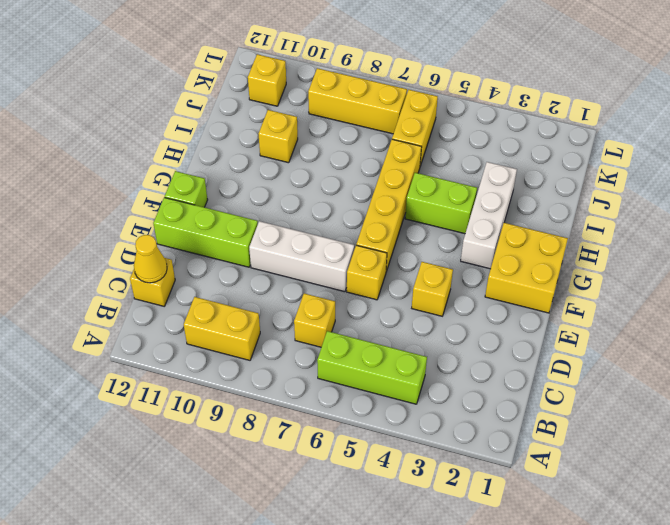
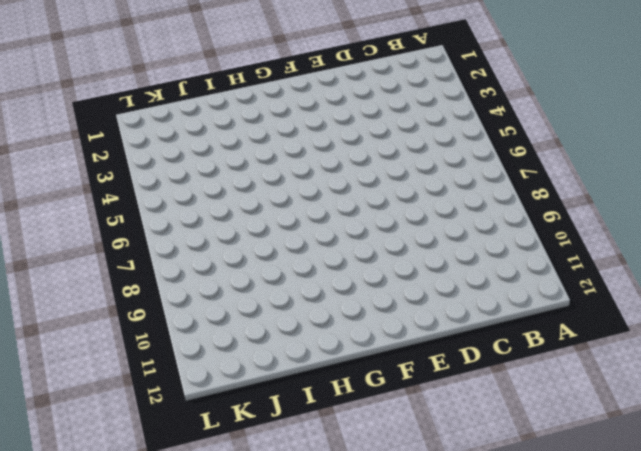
none -> lime brick B4:B6 level 1
none -> yellow brick B9:B10 level 1
none -> yellow brick C7 level 1

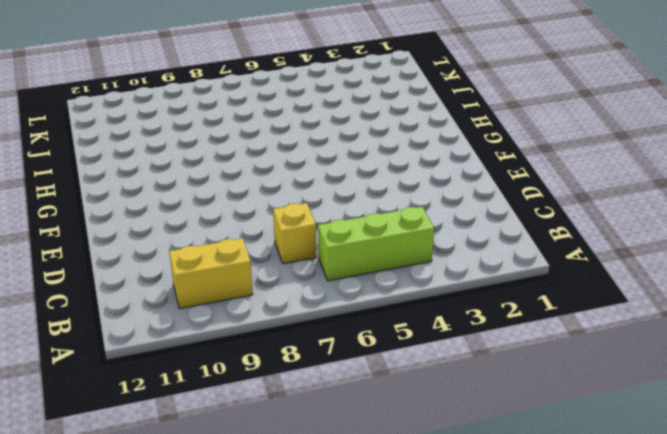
none -> yellow brick C12 level 1
none -> yellow brick E4 level 1
none -> yellow brick E6 level 1

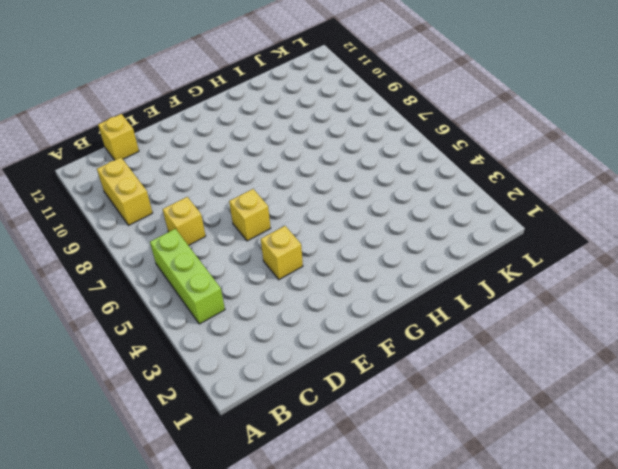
none -> white brick E7:E9 level 1
none -> lime brick E10:E12 level 1
none -> yellow brick F1:G2 level 1

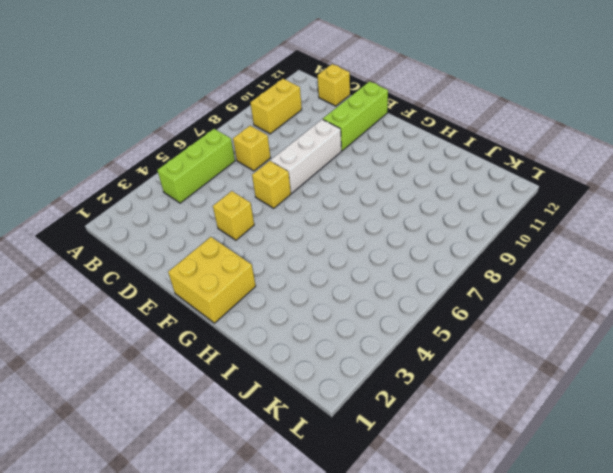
none -> yellow brick F6:I6 level 1
none -> lime brick F12 level 1
none -> white brick G3:I3 level 1

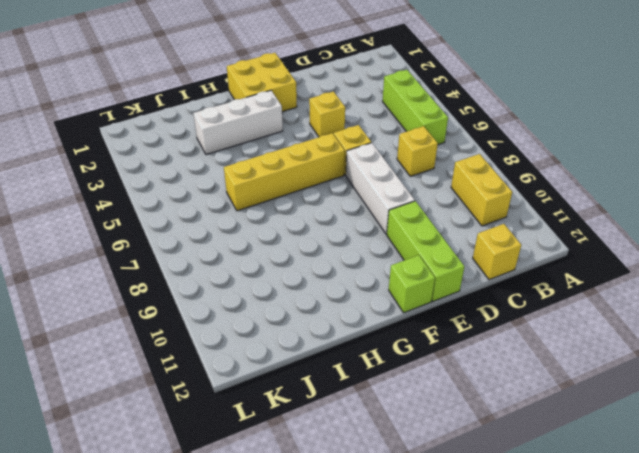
none -> lime brick H4:H5 level 1
none -> yellow brick I10 level 1
none -> yellow brick J6:K6 level 1

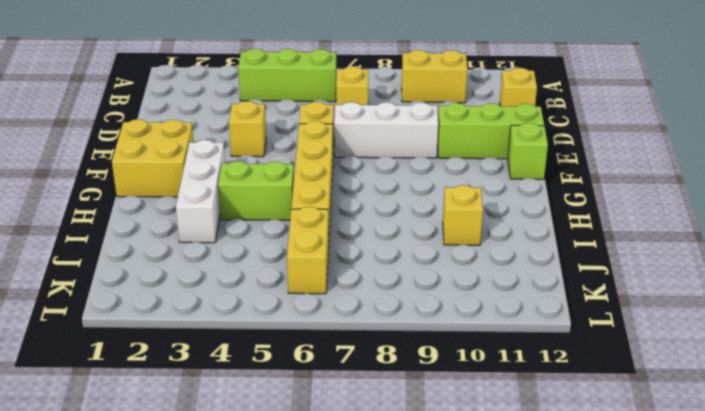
none -> yellow brick K7:K9 level 1
none -> yellow brick K11 level 1
none -> yellow cone C12 level 2

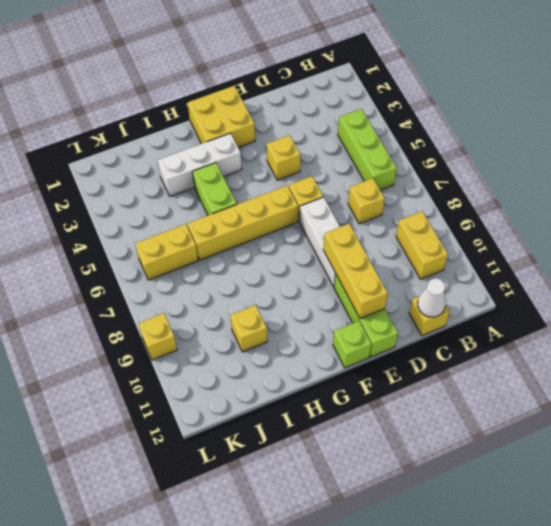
white cone C12 level 2 -> yellow cone C12 level 2
yellow brick E9:E11 level 2 -> yellow brick K7:K9 level 1
yellow brick L9 level 1 -> yellow brick K11 level 1

